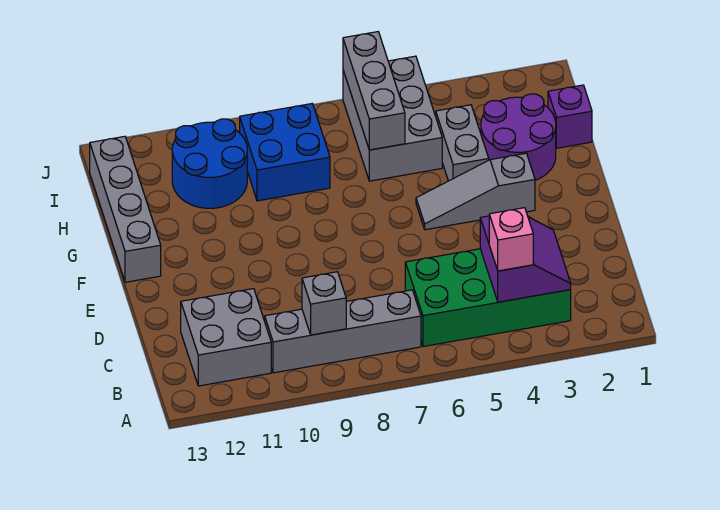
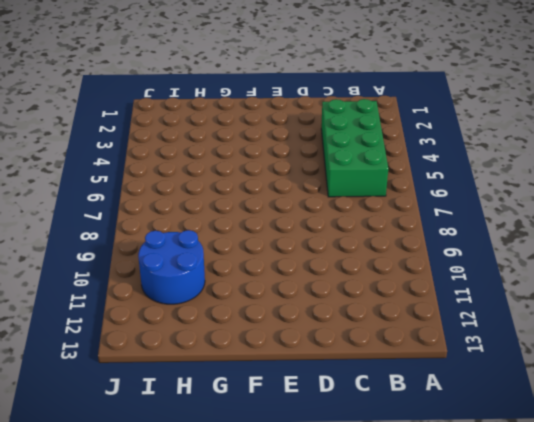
none -> grey brick B7:B10 level 1
none -> grey brick B11:C12 level 1
none -> grey slope F3:F5 level 1 top 3

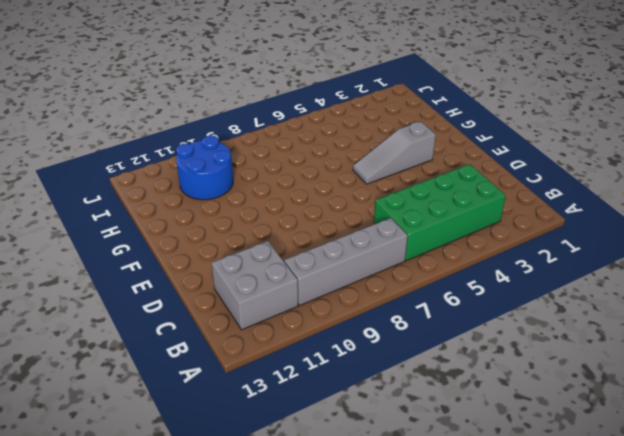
none -> grey brick F13:I13 level 1
none -> purple round brick G2:H3 level 1
none -> grey brick G4:H4 level 1

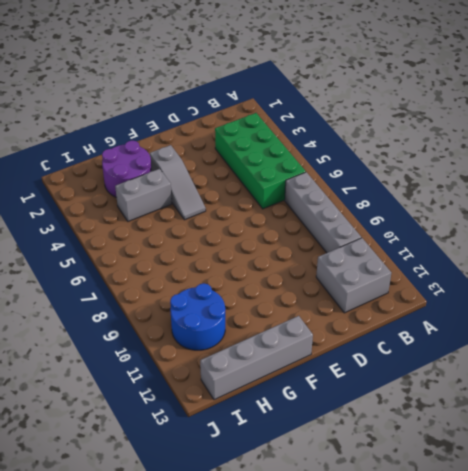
none -> purple brick H1 level 1
none -> grey brick H5:J6 level 1
none -> blue brick H8:I9 level 1

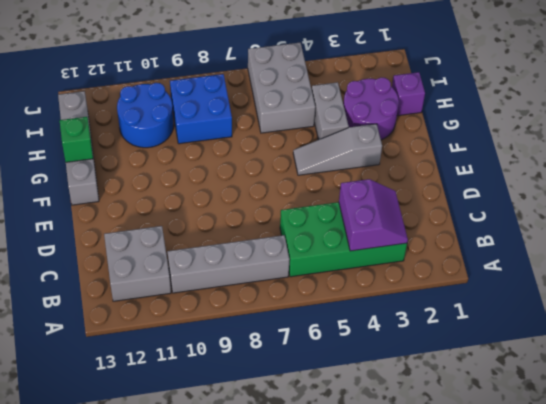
green brick G13 level 2 -> none
none -> grey brick B9 level 2
none -> grey brick H6:J6 level 2
none -> pink brick B4 level 3

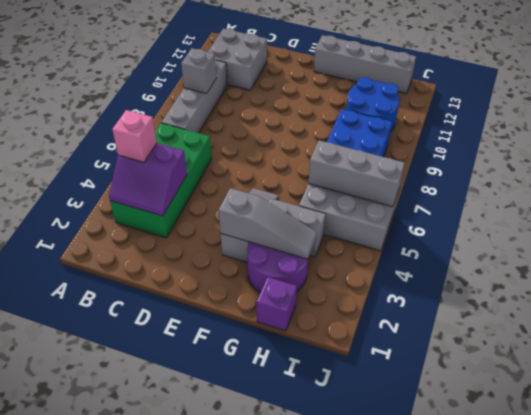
grey slope F3:H3 level 2 top F -> none

